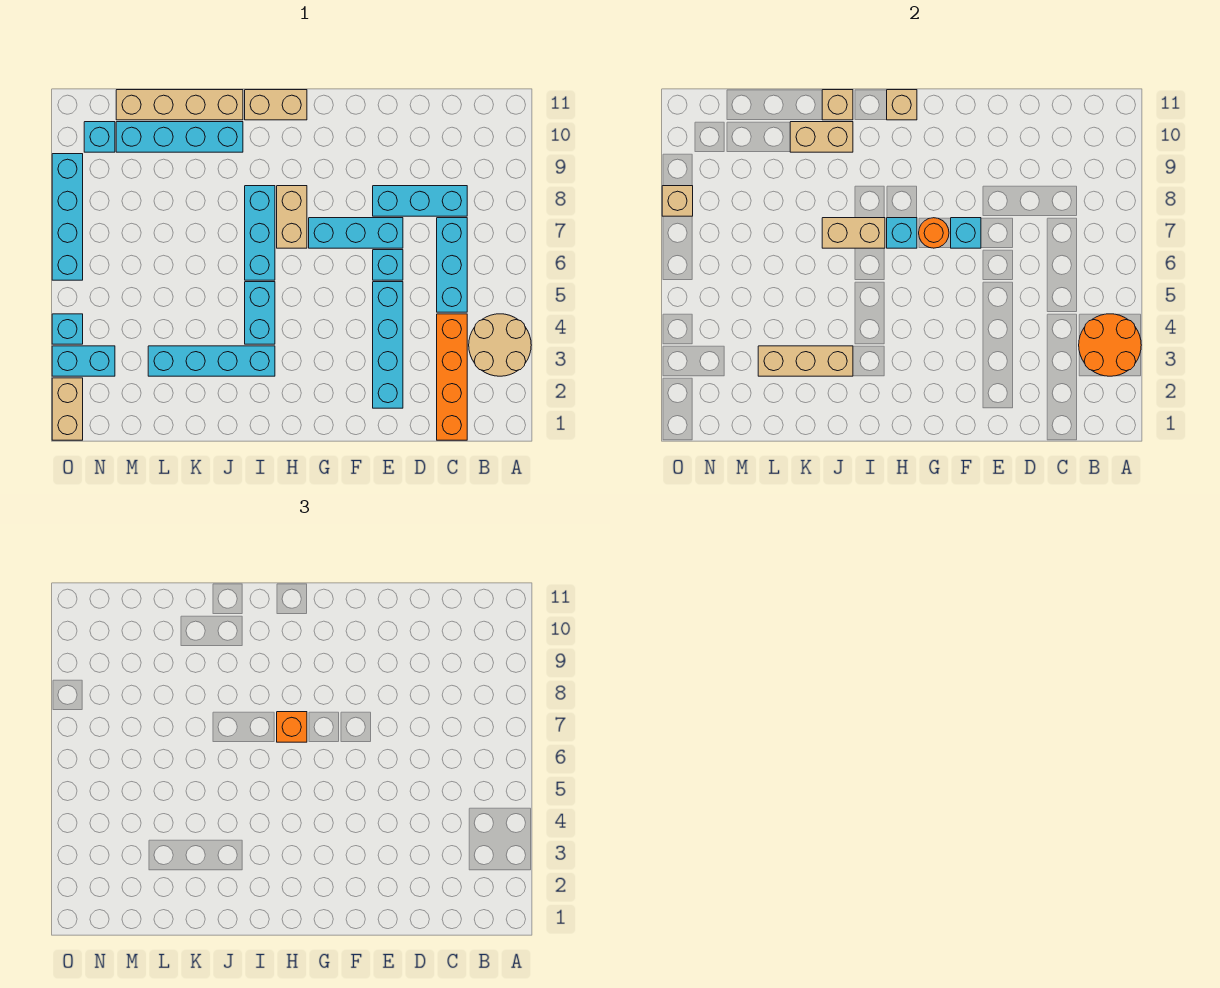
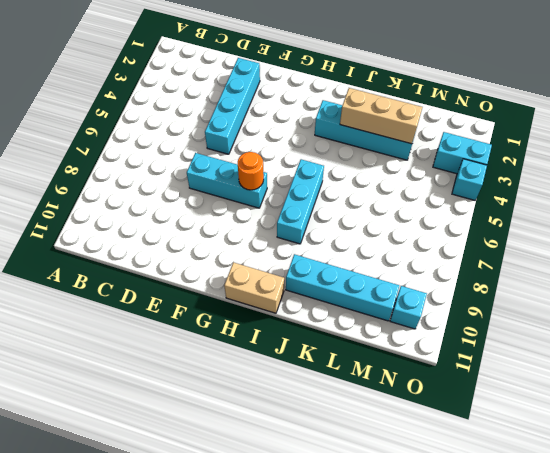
none -> tan round brick A3:B4 level 1
none -> orange brick C1:C4 level 1
none -> cyan brick C5:C7 level 1
none -> cyan brick C8:E8 level 1

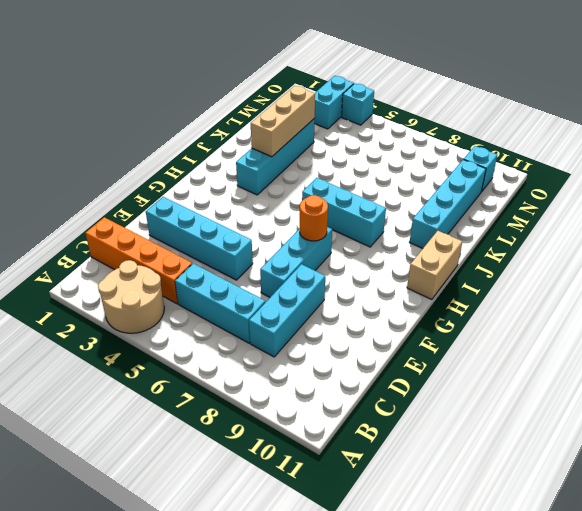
none -> cyan brick E6 level 1
none -> tan brick H7:H8 level 1
none -> cyan brick I4:I5 level 1
none -> tan brick J11:M11 level 1

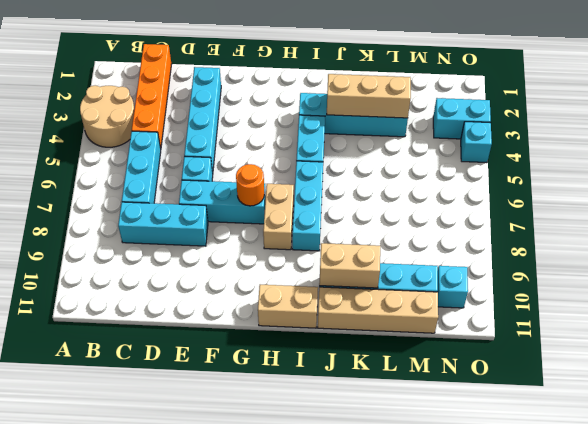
none -> tan brick O1:O2 level 1
none -> cyan brick O6:O9 level 1
none -> orange round brick A3:B4 level 2
none -> cyan brick F7 level 2

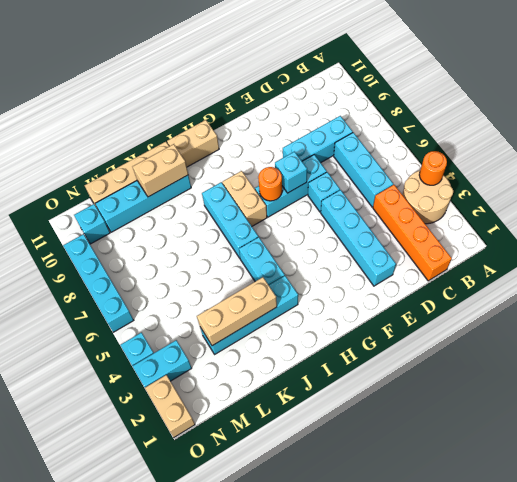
orange round brick A4 level 2 -> orange round brick A3:B4 level 2
none -> cyan brick H7 level 2
none -> tan brick H11 level 2
none -> tan brick I7:J7 level 2
none -> tan brick J11 level 2

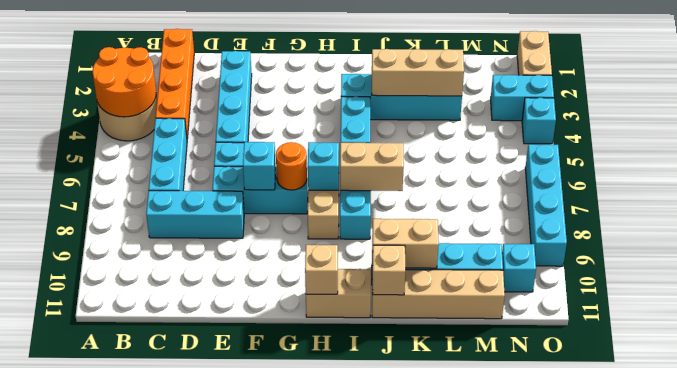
none -> tan brick O8 level 2
none -> orange brick H7 level 3

